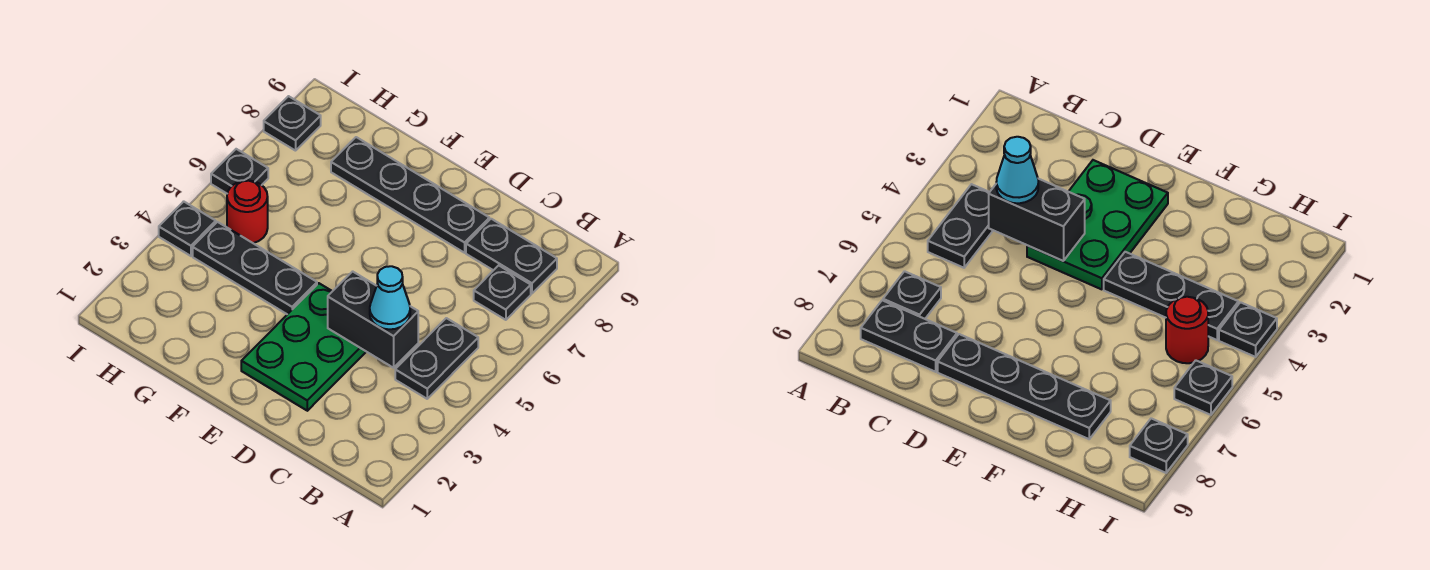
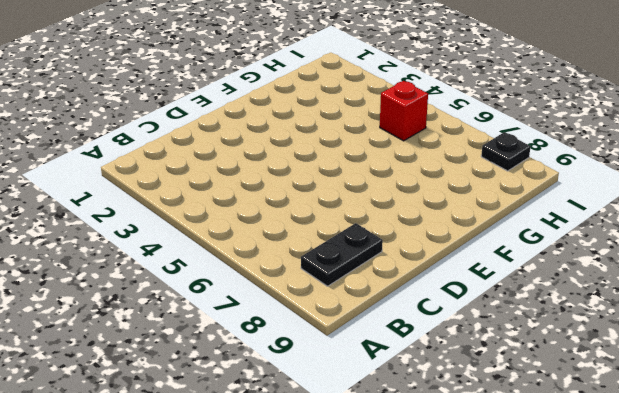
red brick H5 level 1 -> red round brick H5 level 1
none -> black plate B4:B5 level 1
none -> black plate B7 level 1
none -> green plate D2:E4 level 1

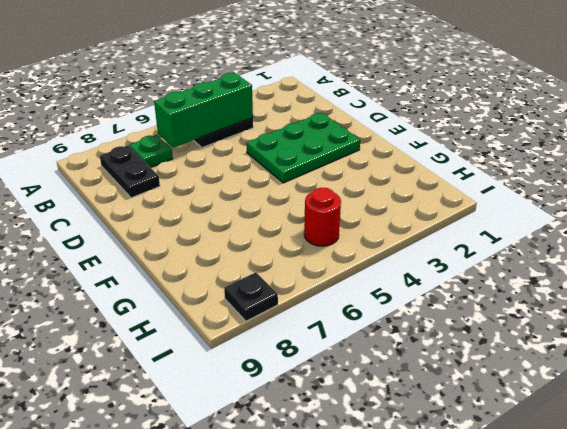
green brick B4:B6 level 2 -> none
green plate B7 level 1 -> black plate B7 level 1
none -> black plate D8:G8 level 1
none -> black plate F4:H4 level 1
none -> black plate I4 level 1

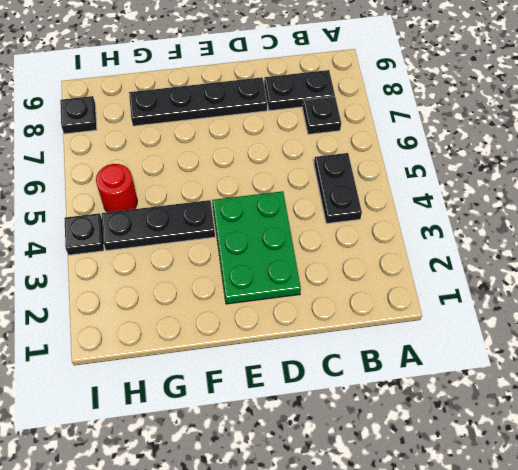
none -> black plate I6 level 1
none -> black brick C4:D4 level 2
none -> cyan cone C4 level 3

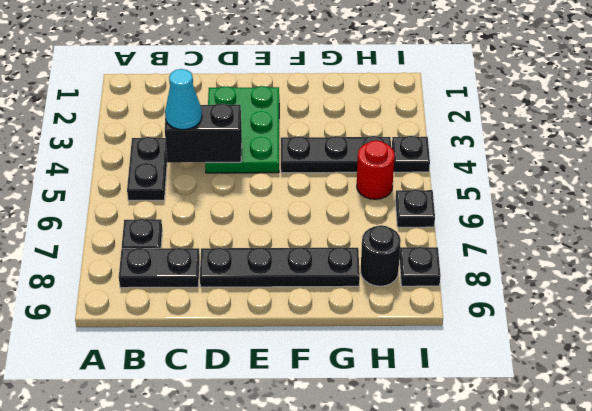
black round brick H8 level 1 -> none

